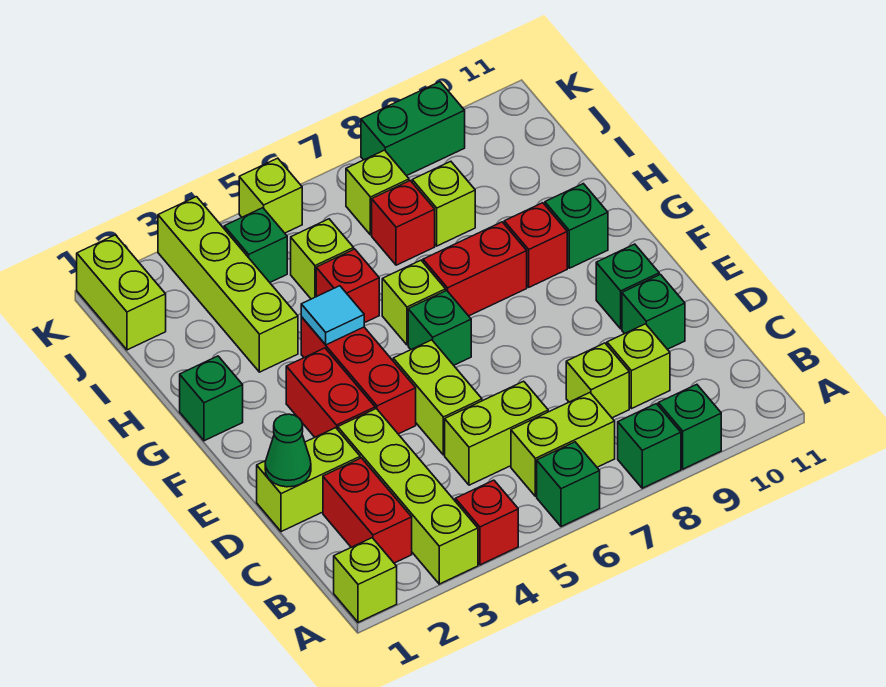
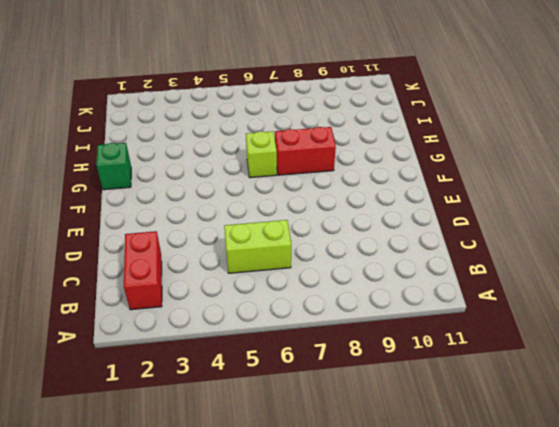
none -> lime brick A1 level 1
none -> lime brick A3:D3 level 1
none -> red brick A4 level 1
none -> green brick A6 level 1

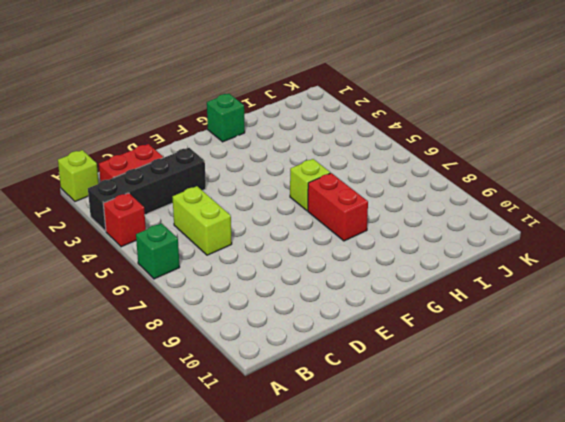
black brick A3:D3 level 1 -> lime brick A3:D3 level 1
none -> green brick A8 level 1
none -> green brick A9 level 1
none -> lime brick B6:B7 level 1
none -> lime brick C8 level 1

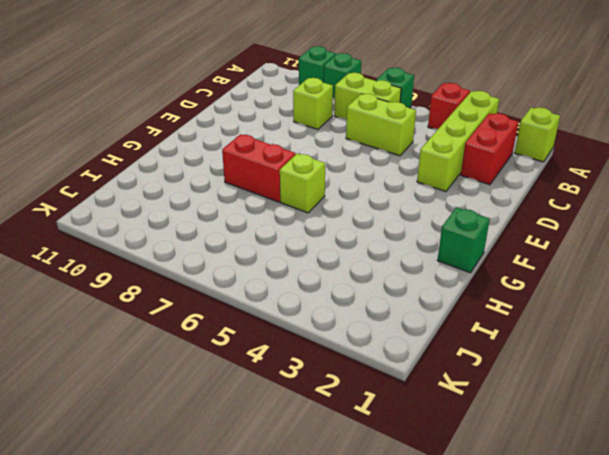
none -> lime brick C9 level 1
none -> lime brick D1:D2 level 1
none -> lime brick D5:E5 level 1
none -> green brick D10 level 1

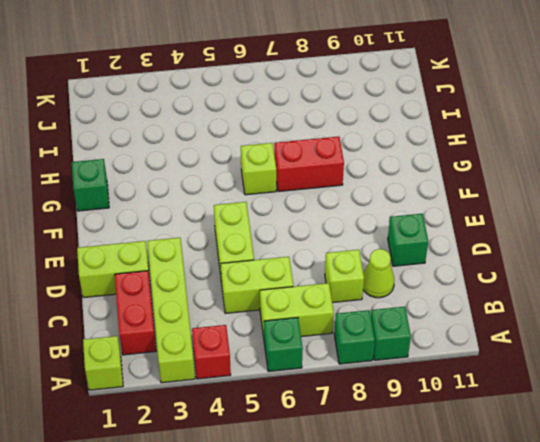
lime cone C9 level 1 -> lime brick C9 level 1
none -> red brick E3:F3 level 1
none -> red brick E4:G4 level 1
none -> green brick E10 level 1
none -> green brick F6 level 1

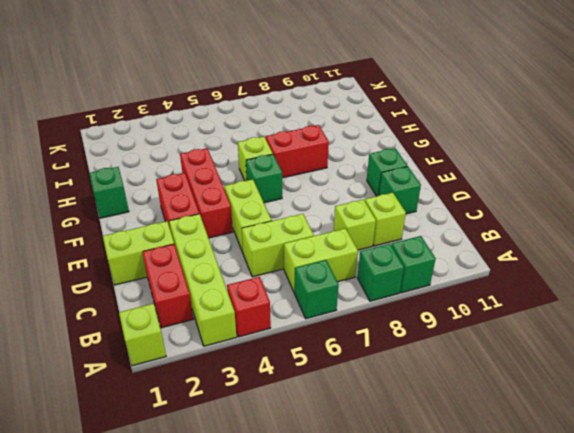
none -> red brick G9 level 1
none -> green brick G10 level 1
none -> lime brick H3:K3 level 1
none -> red brick H5 level 1

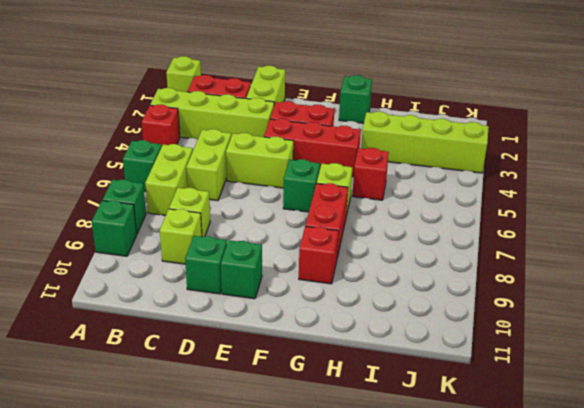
none -> green brick G10 level 1
none -> lime brick I5 level 1
none -> red brick I7 level 1
none -> lime brick I8 level 1

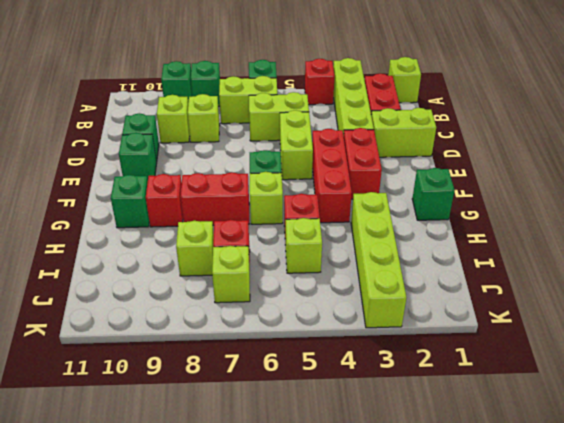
none -> lime brick J1:K1 level 1
none -> green brick J4 level 1
none -> lime brick K5 level 1
none -> green brick K8:K9 level 1

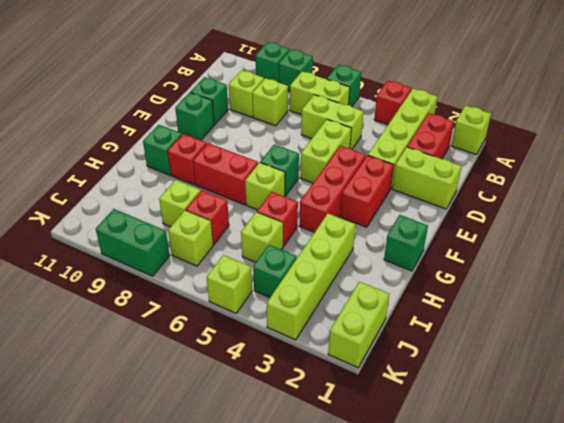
none -> green cone D1 level 2
none -> cyan tile G4 level 2

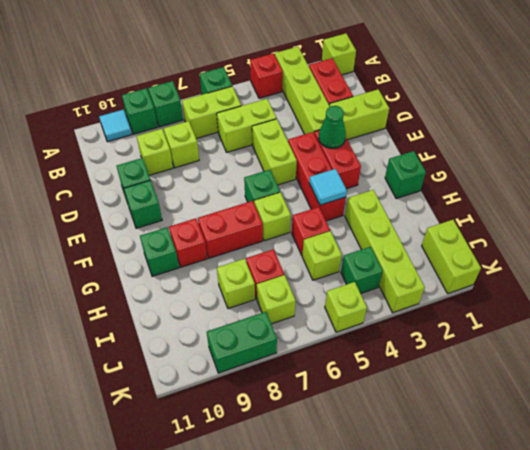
cyan tile A10 level 1 -> none
green cone E3 level 2 -> green cone D1 level 2

